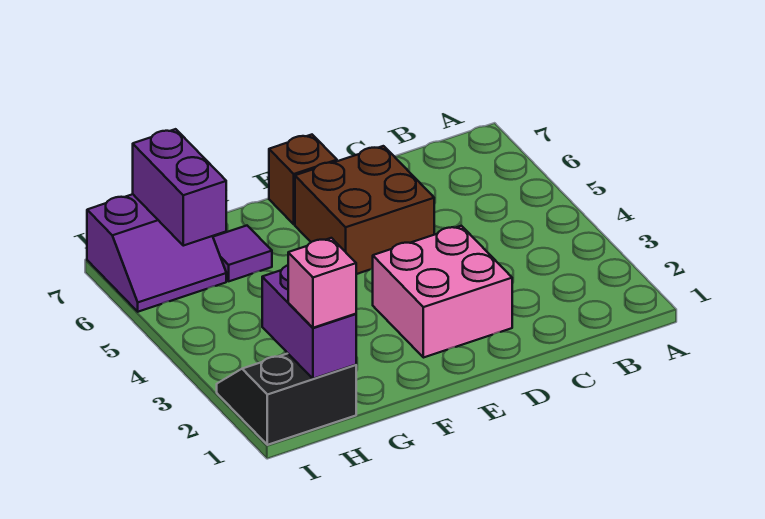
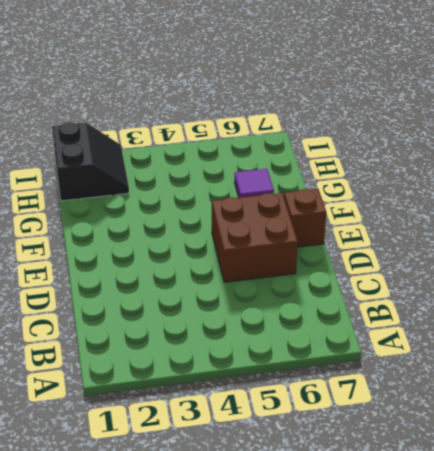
none -> pink brick D2:E3 level 1
none -> purple slope H6:I7 level 1 top 7

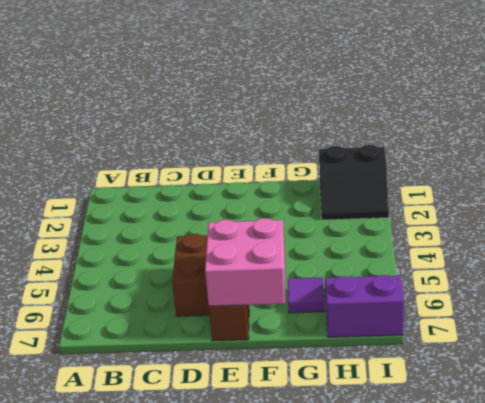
pink brick E6:F7 level 2 -> pink brick D2:E3 level 1
none -> purple brick H1:H2 level 2
none -> purple brick H6:H7 level 2

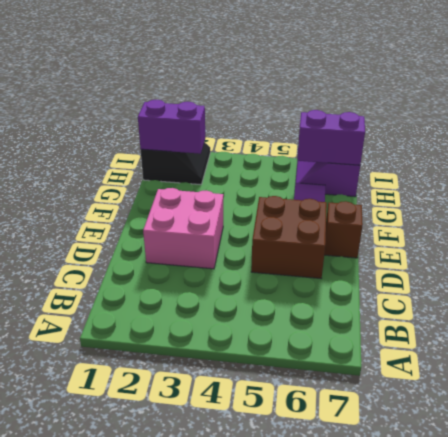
none -> pink brick H1 level 3

